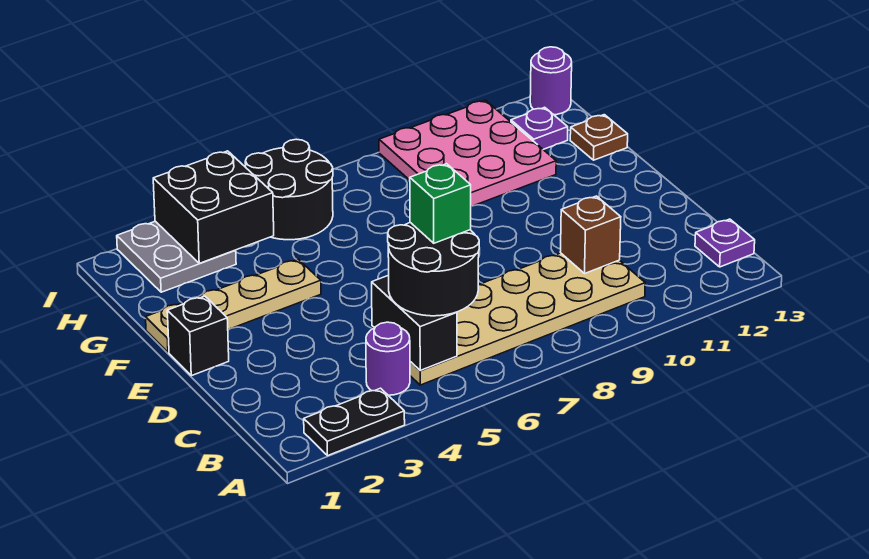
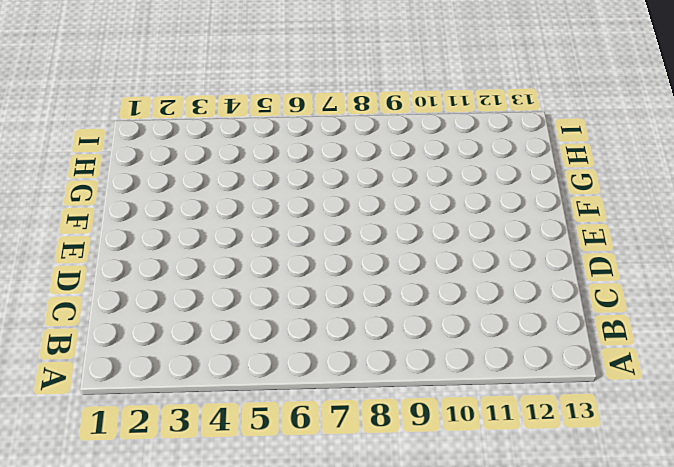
none -> black plate A2:A3 level 1
none -> purple round brick B4 level 1
none -> tan plate B5:C10 level 1

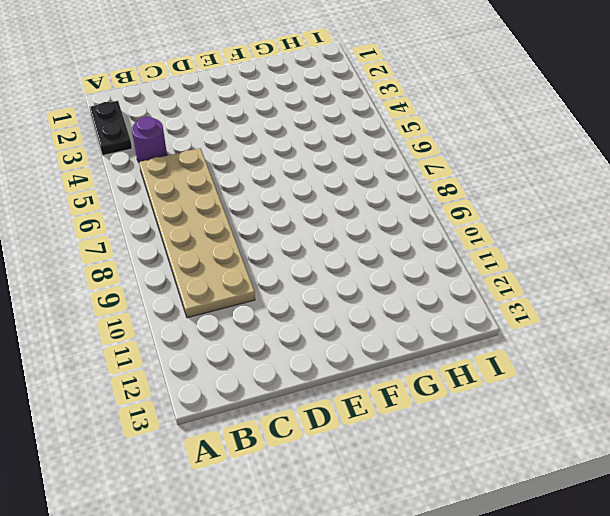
none -> purple plate B13 level 1
none -> black brick E1 level 1
none -> tan plate F1:F4 level 1

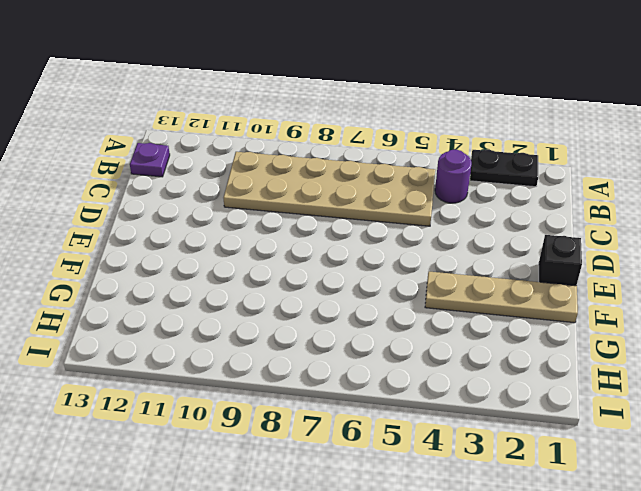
none -> pink plate G9:I11 level 1
none -> brown plate G13 level 1
none -> grey plate H2:I3 level 1

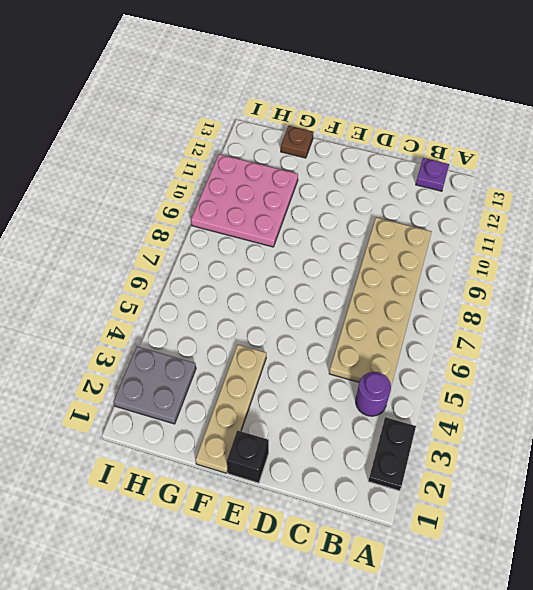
none -> black round brick H5:I6 level 1
none -> purple plate H12 level 1
none -> purple round brick I13 level 1

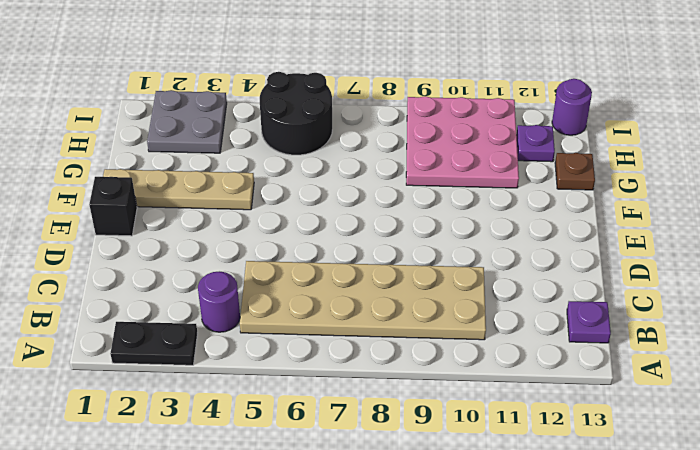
none -> black brick B5:C5 level 2
none -> brown brick C10 level 2
none -> black brick H3:I4 level 2

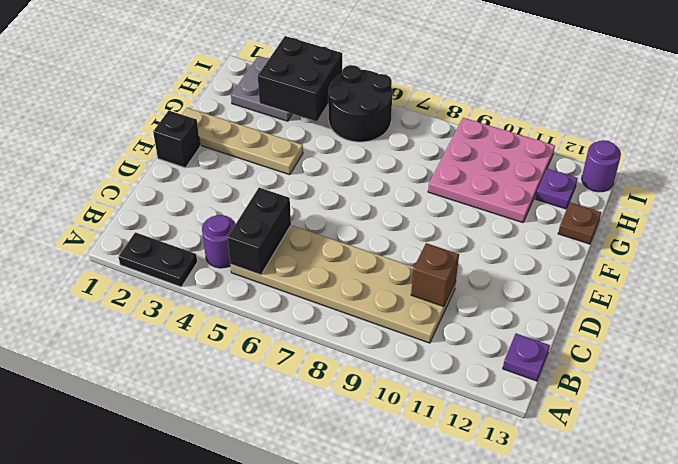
none -> black round brick B5:C6 level 3
none -> green brick C6 level 4

